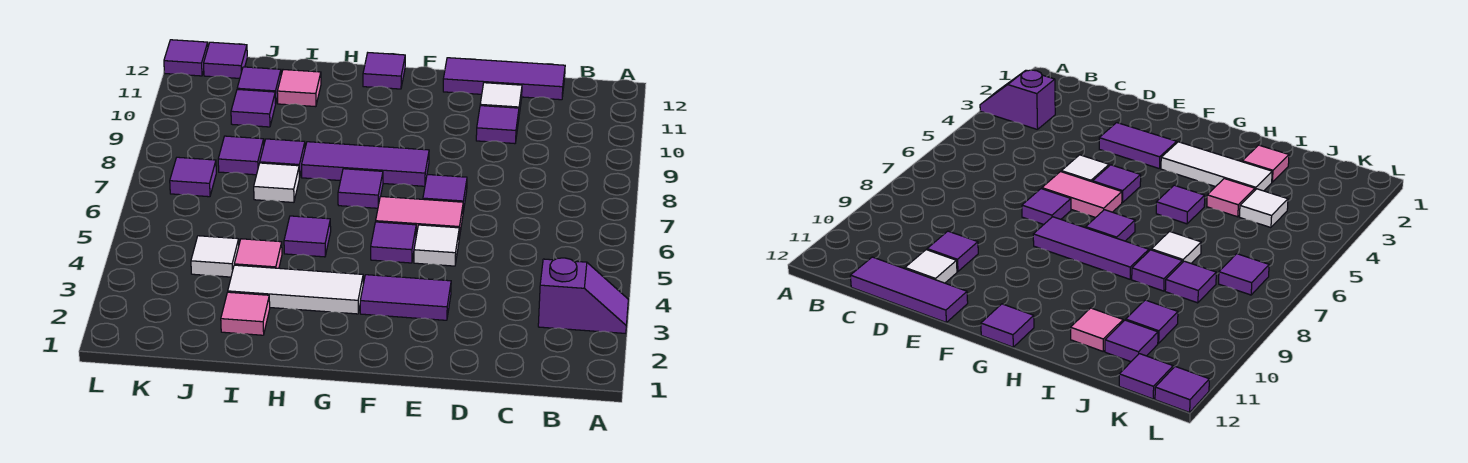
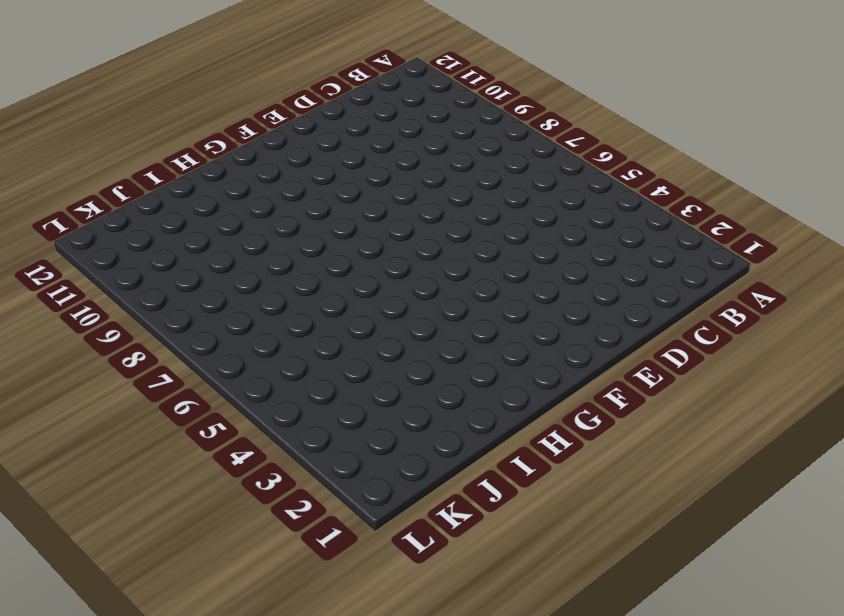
none -> purple slope A3:B3 level 1 top B
none -> purple tile C12:E12 level 1
none -> purple tile D10 level 1

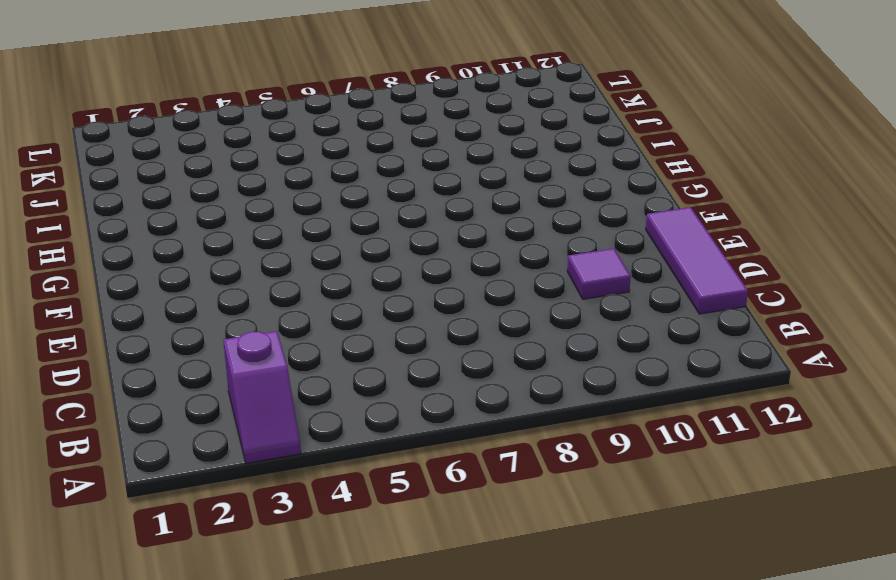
none -> white tile D11 level 1
none -> purple tile E3:F3 level 1
none -> white tile E5 level 1

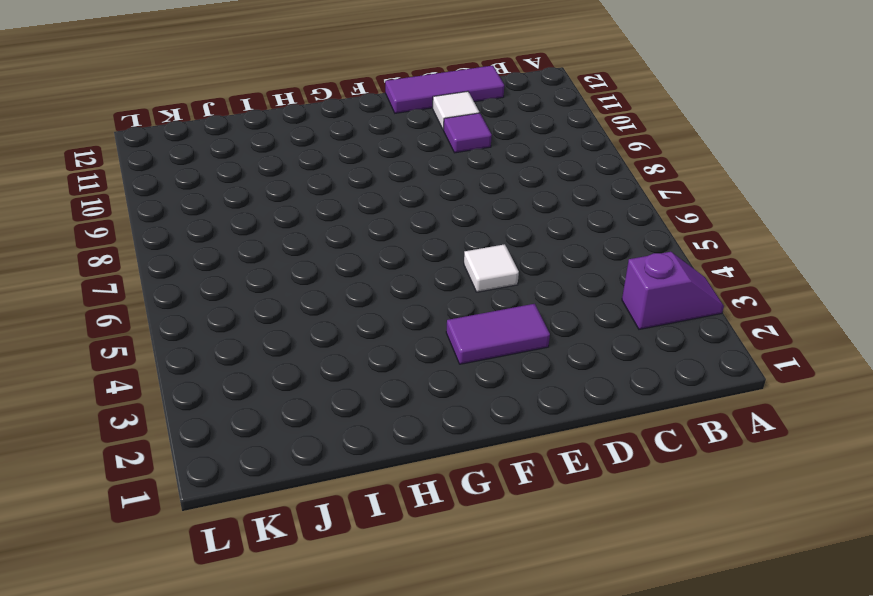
none -> pink tile E6:F6 level 1
none -> purple tile E7 level 1
none -> purple tile F5 level 1

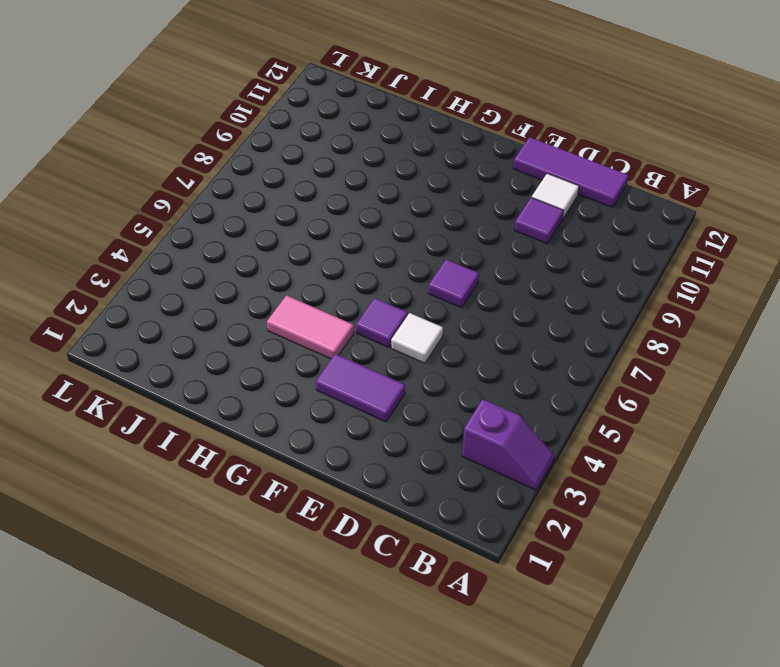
pink tile G4:H4 level 1 -> pink tile E6:F6 level 1
none -> purple tile F8:H8 level 1
none -> white tile G3:I3 level 1
none -> purple tile G7 level 1

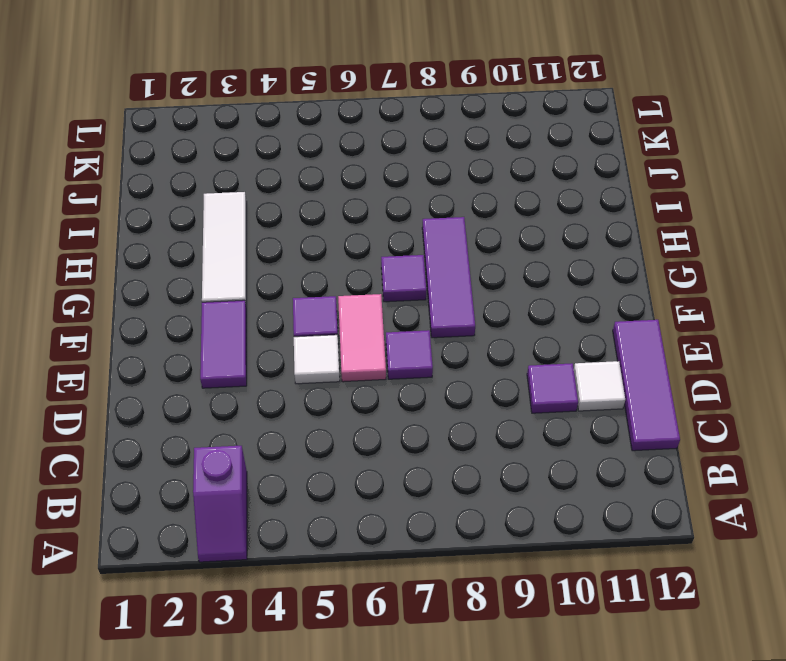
none -> purple tile G12 level 1
none -> purple tile H5 level 1
none -> pink tile I2 level 1

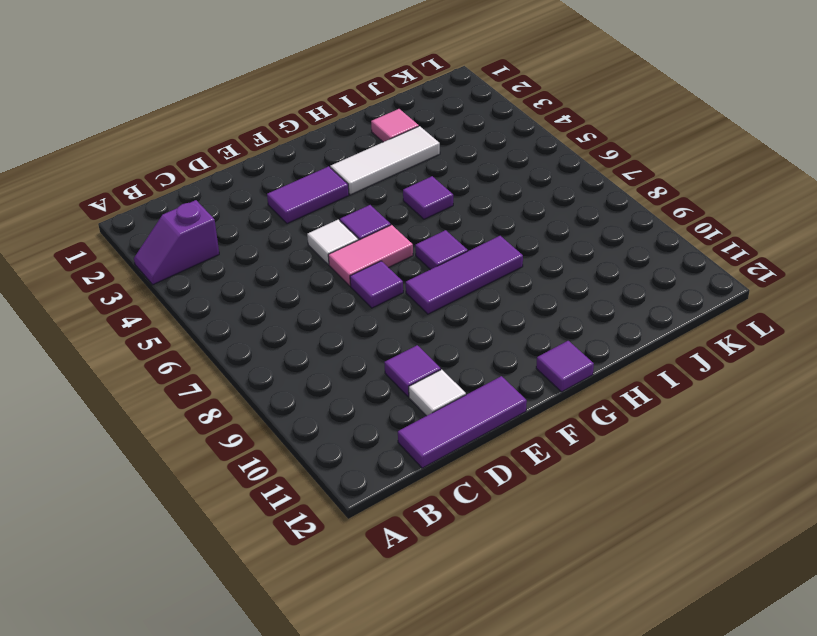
none -> pink tile I4 level 1
none -> white tile I7 level 1
none -> purple tile I8 level 1

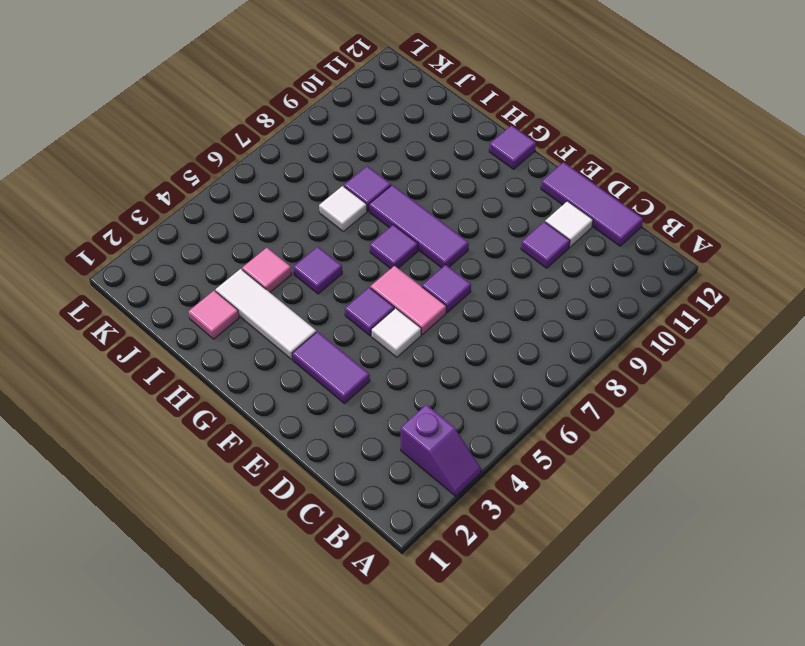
none -> pink tile I11 level 1
none -> white tile J4 level 1
none -> purple tile J8 level 1

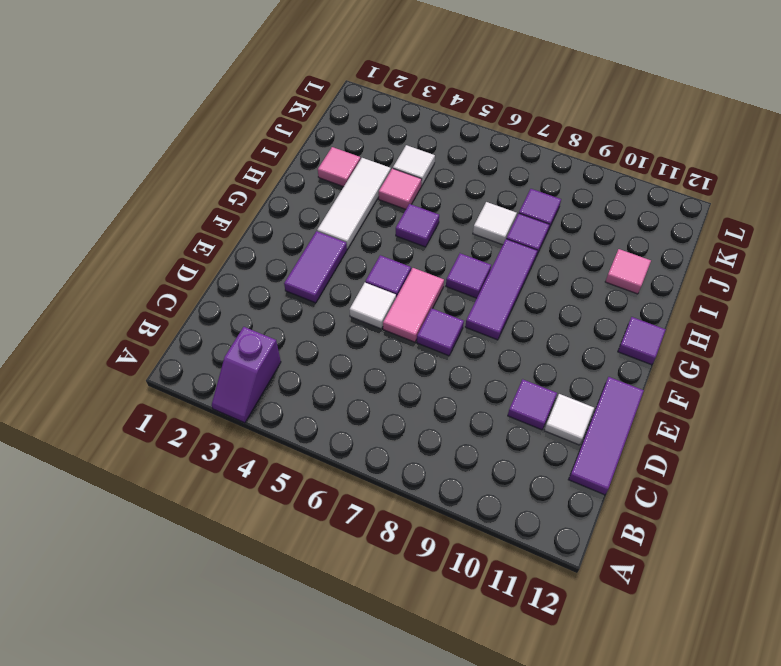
none -> purple tile J10 level 1
none -> purple tile J11 level 1
none -> purple tile K7 level 1

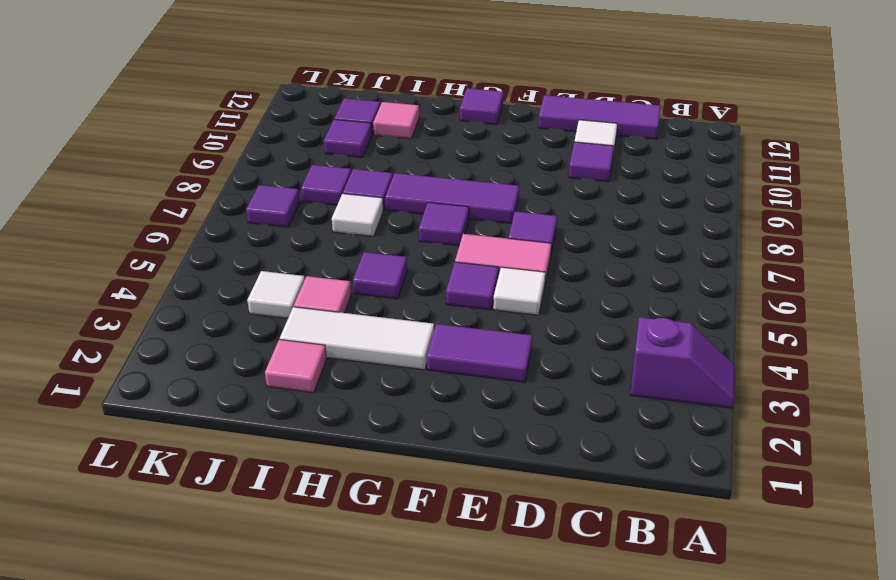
none -> purple tile K12 level 1
none -> purple tile L12 level 1

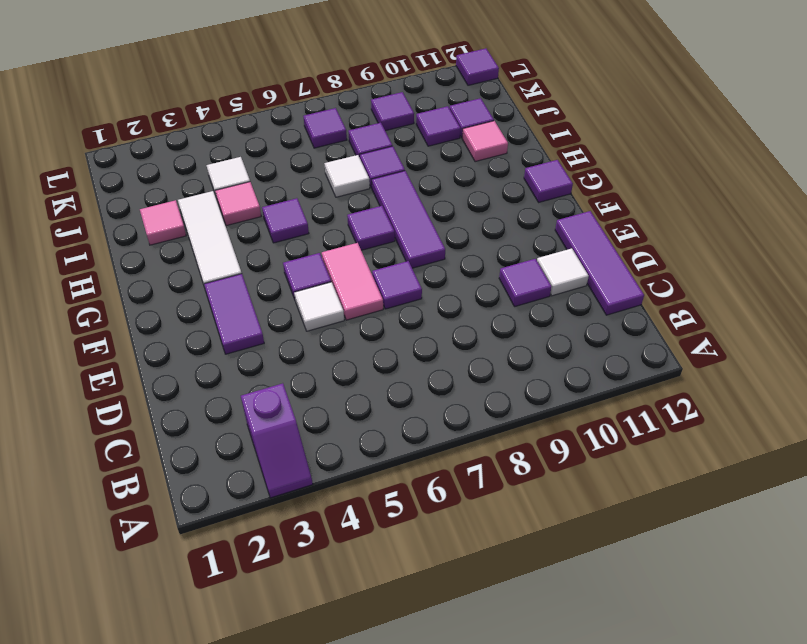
purple tile K9 level 1 -> purple tile K12 level 1

